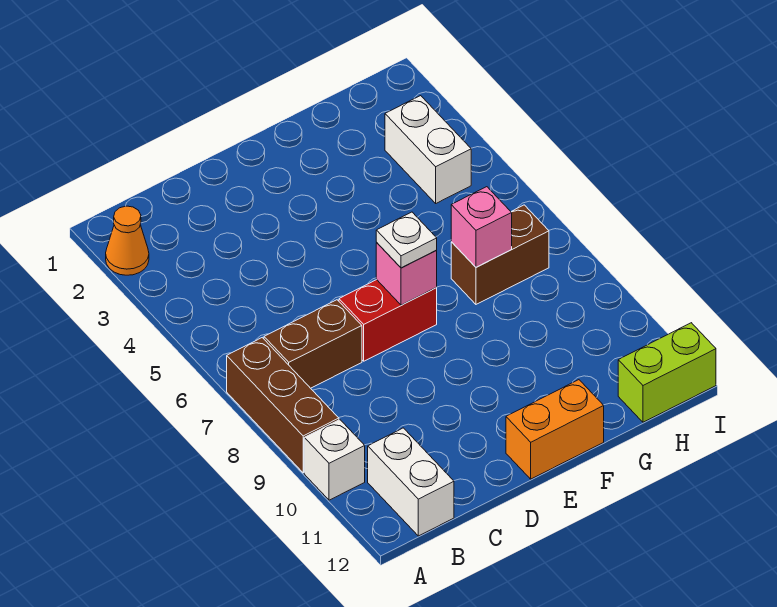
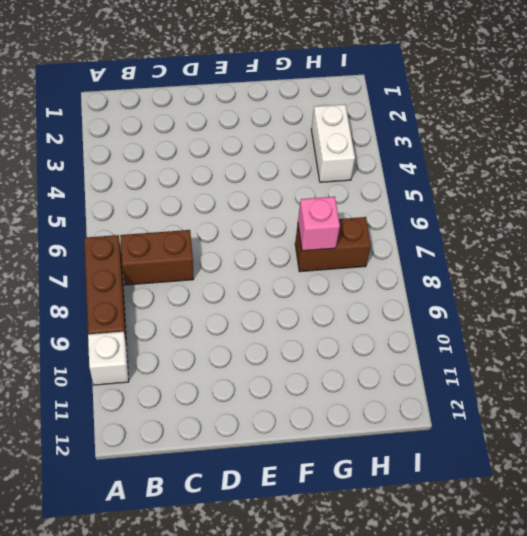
none -> orange cone A2 level 1
none -> white brick B11:B12 level 1
none -> red brick D7:E7 level 1

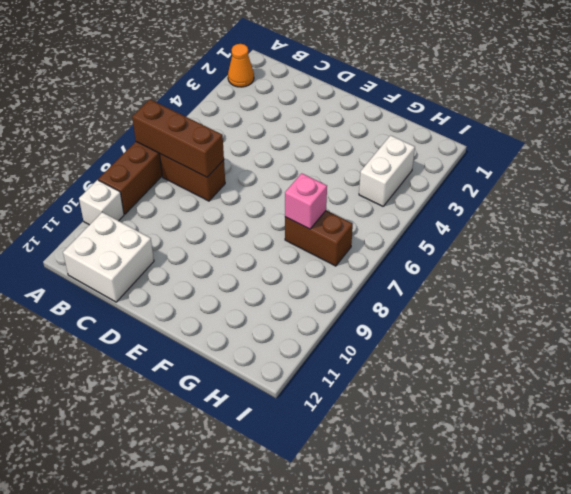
brown brick A7:C7 level 2 -> none
white brick B11:C12 level 1 -> white brick B11:B12 level 1
none -> red brick D7:E7 level 1
none -> orange brick E12:F12 level 1
none -> lime brick H12:I12 level 1

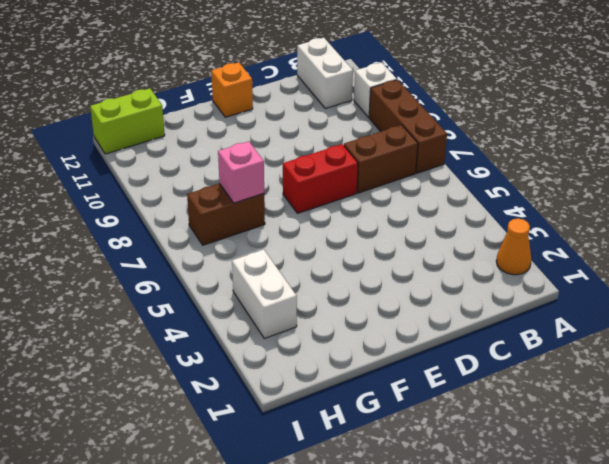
orange brick E12 level 1 -> orange brick E12:F12 level 1
none -> pink brick E7 level 2
none -> white plate E7 level 3

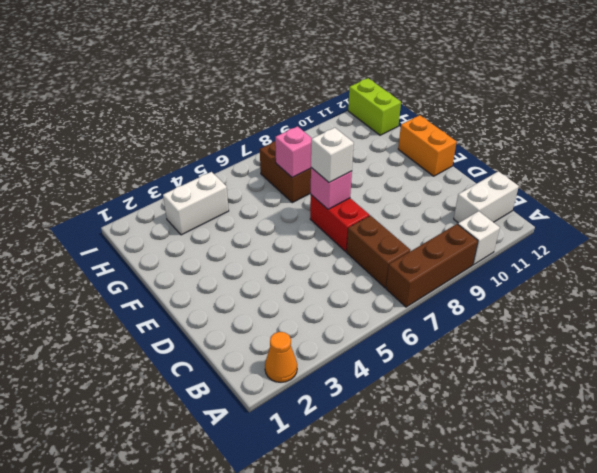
white brick E7 level 3 -> white plate E7 level 3

